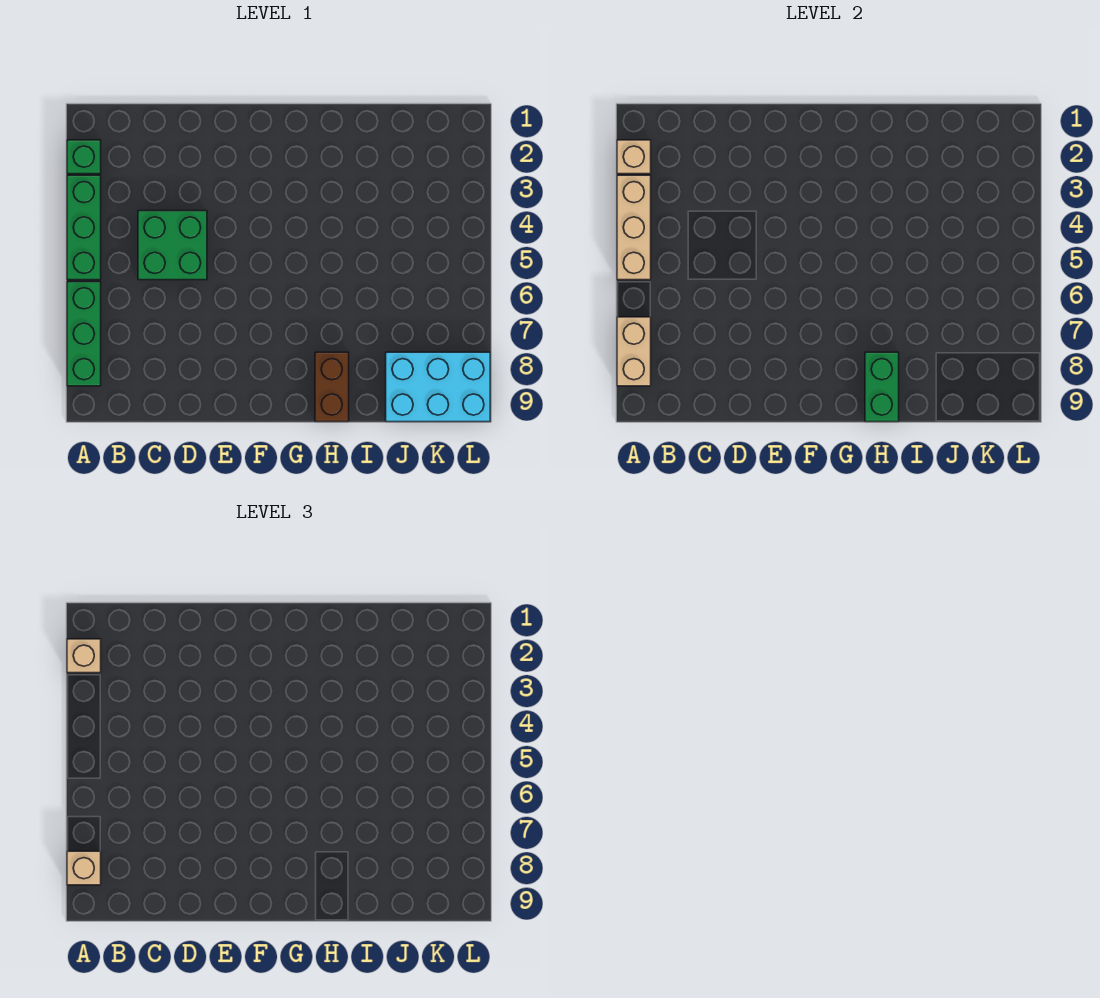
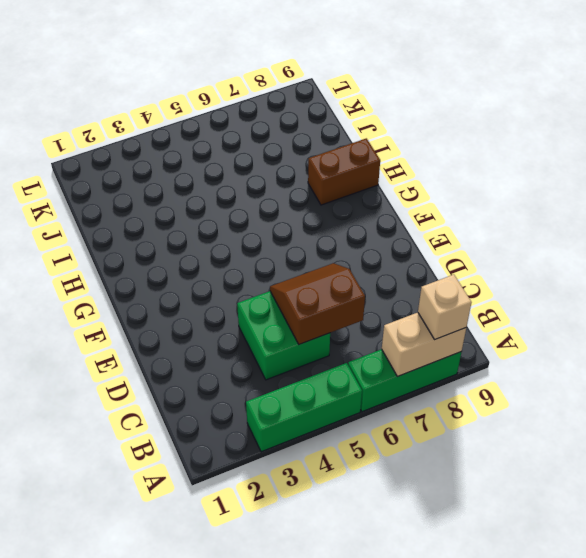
brown slope C5:D6 level 2 top C -> none
none -> green brick A2 level 1
none -> cyan brick J8:L9 level 1
none -> tan brick A2 level 2

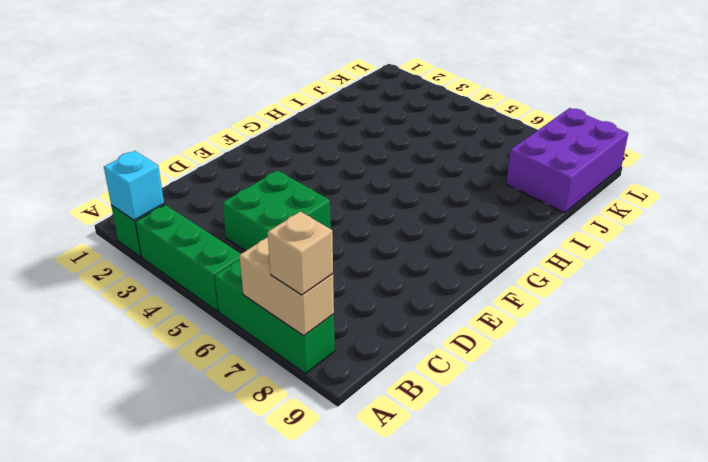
cyan brick A2 level 2 -> tan brick A2 level 2
purple brick J8:L9 level 1 -> cyan brick J8:L9 level 1
none -> brown brick H8:H9 level 1
none -> tan brick A3:A5 level 2
none -> green brick H8:H9 level 2

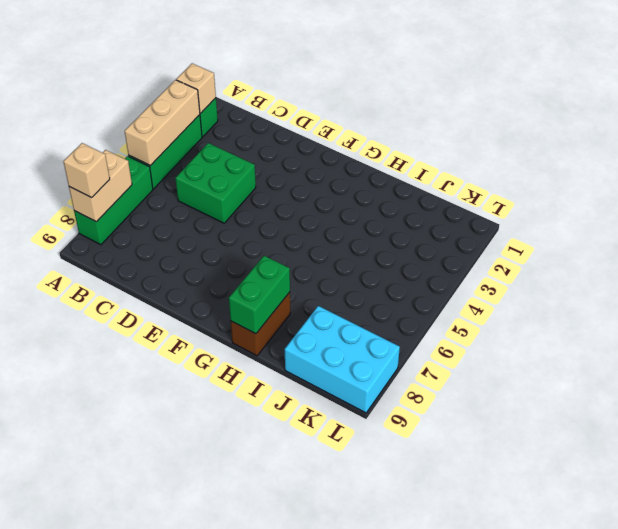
none -> tan brick A2 level 3

